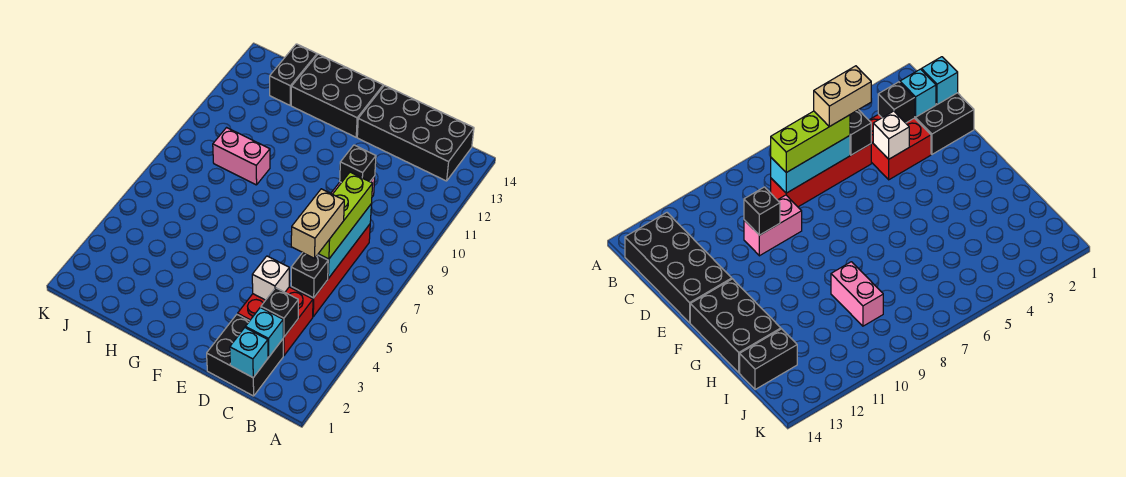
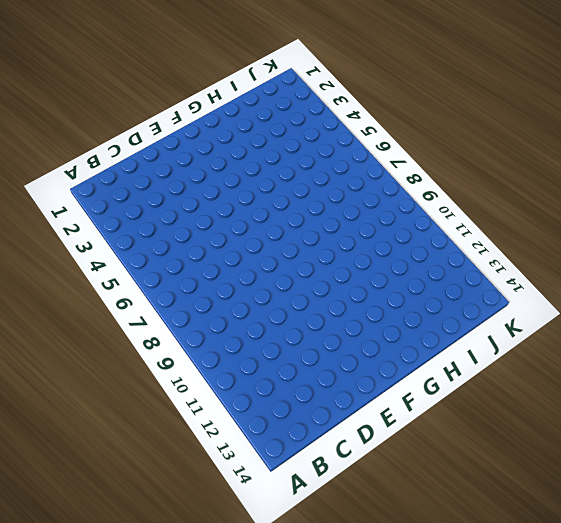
none -> black brick B13:E14 level 1
none -> black brick C1:D2 level 1
none -> red brick C3:D4 level 1

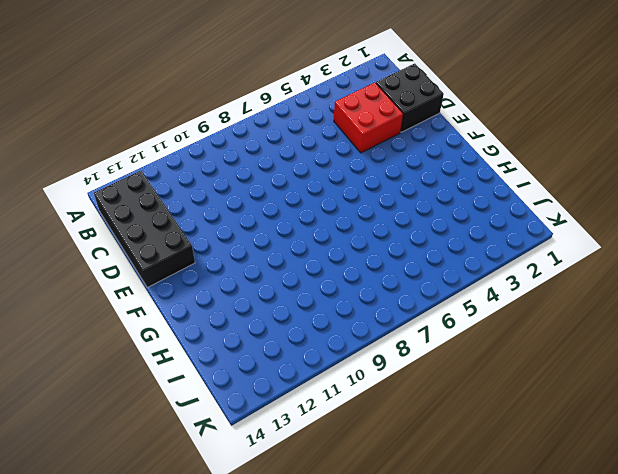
none -> red brick C5:C8 level 1
none -> pink brick D9:D10 level 1
none -> black brick F13:H14 level 1

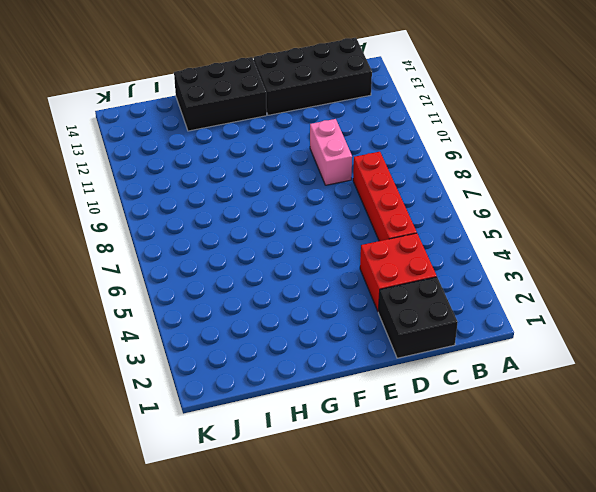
none -> pink brick H9:I9 level 1
none -> black brick I13:I14 level 1
none -> cyan brick C1 level 2

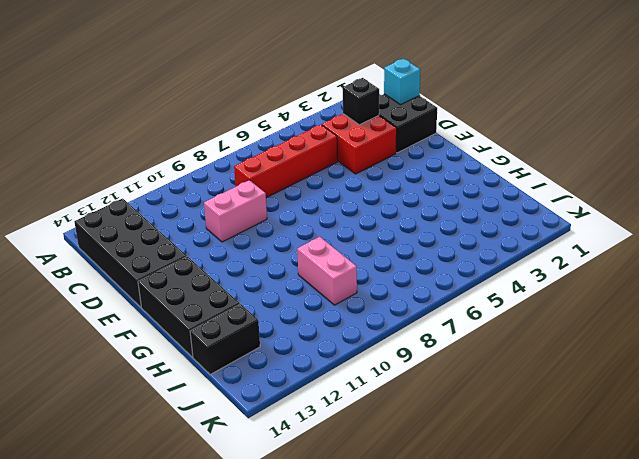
none -> cyan brick C2 level 2
none -> black brick C5 level 2
none -> cyan brick C6:C8 level 2

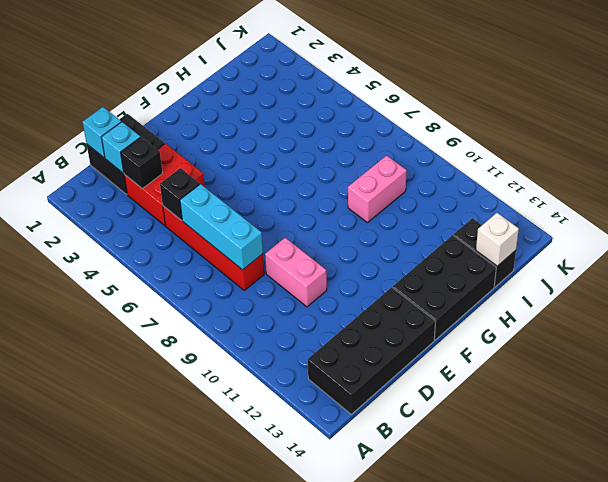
white brick I14 level 2 -> white brick D4 level 2
none -> black brick D10 level 2
none -> lime brick C6:C8 level 3
none -> tan brick C5:C6 level 4

